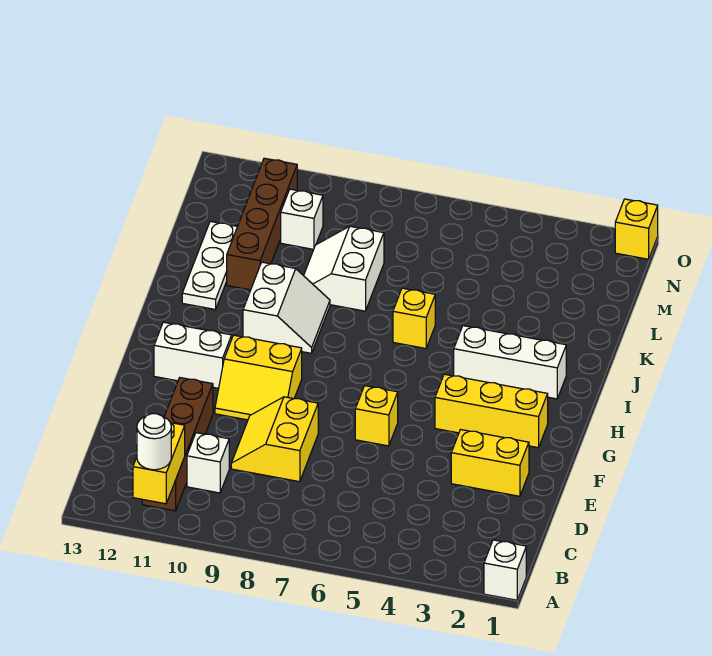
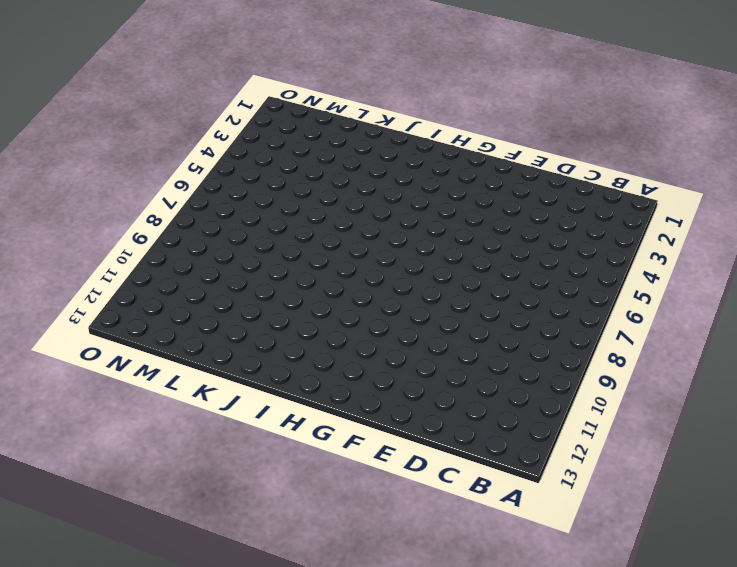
none -> white brick A1 level 1
none -> brown brick B11:E11 level 1
none -> white brick C10 level 1

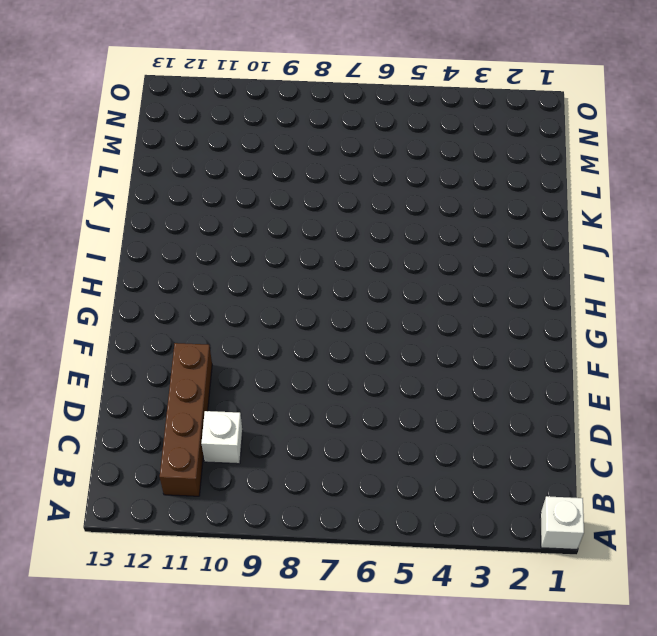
none -> yellow slope D8:E9 level 1 top 8
none -> yellow brick E2:E3 level 1
none -> yellow brick F6 level 1

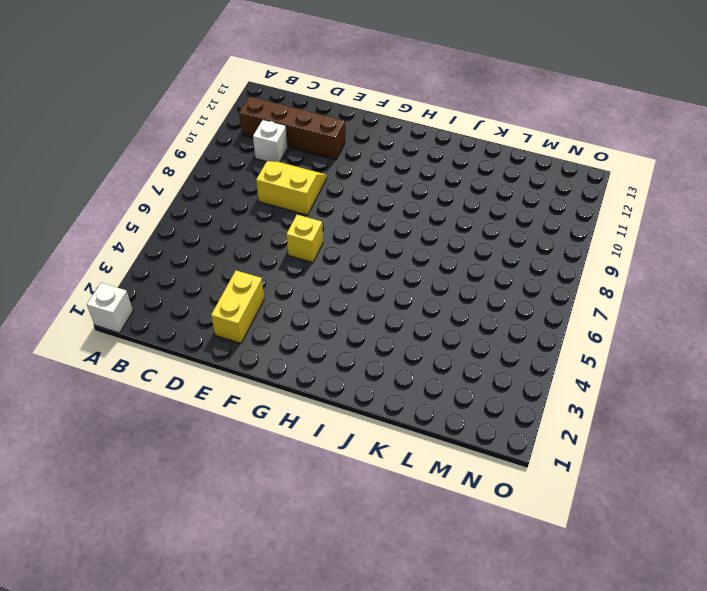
none -> yellow slope F9:G10 level 1 top G
none -> yellow brick G2:G4 level 1
none -> white brick G11:G12 level 1

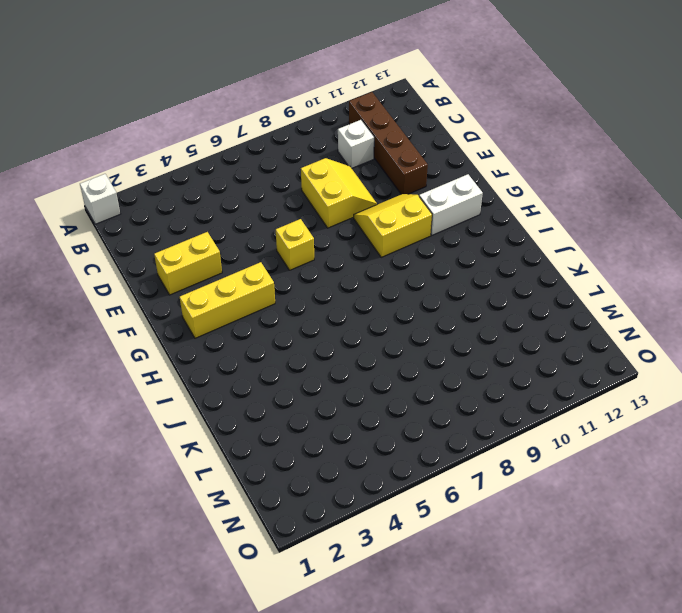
none -> white brick I2:I4 level 1
none -> white slope I9:J10 level 1 top 10
none -> yellow brick J6 level 1

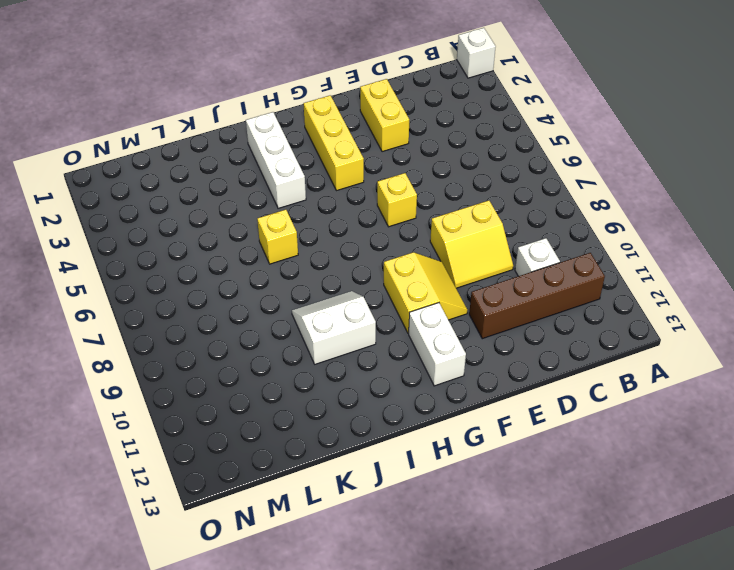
none -> white plate J12:L12 level 1
none -> white slope K8:L9 level 1 top 8
none -> brown brick K11:N11 level 1

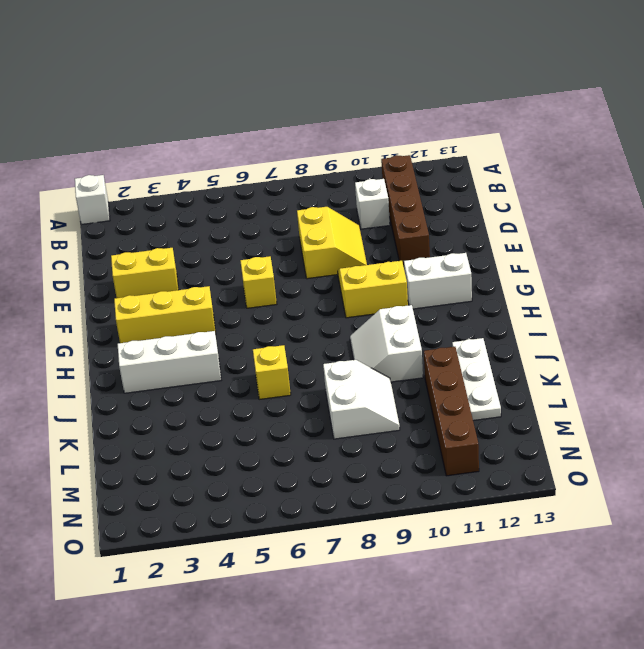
none -> white brick M10 level 1
none -> yellow brick O1 level 1
none -> yellow brick A11:B11 level 2

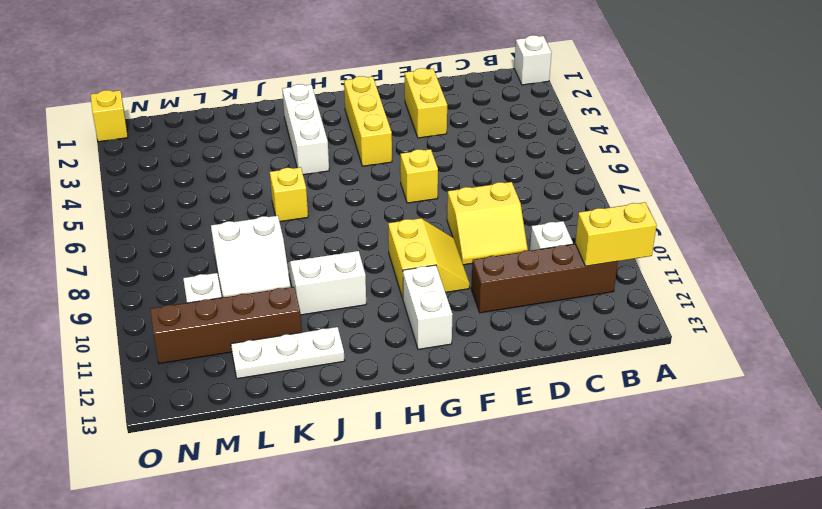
none -> white round brick A11 level 3

